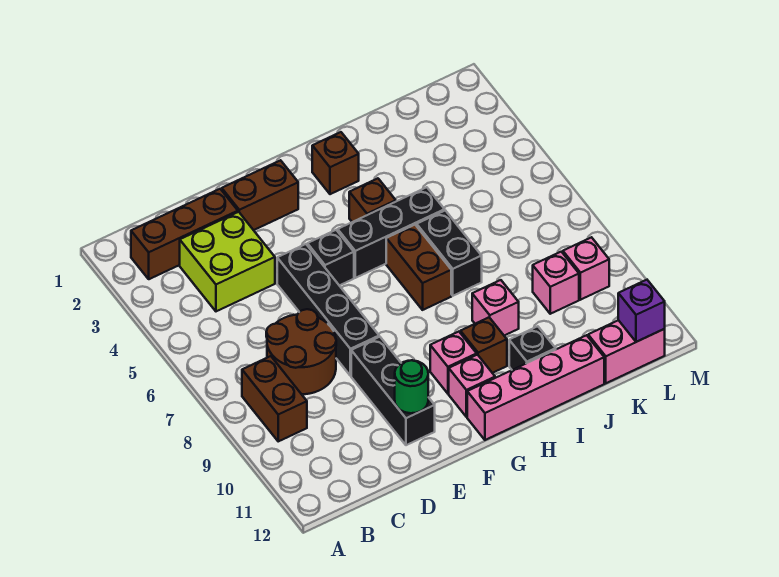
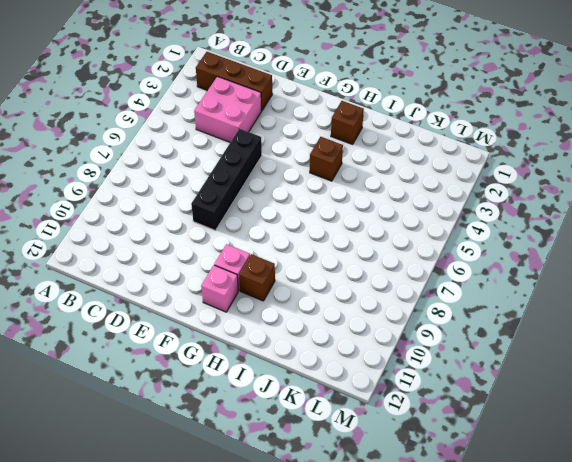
pink brick C3:D4 level 1 -> lime brick C3:D4 level 1
none -> brown brick B8:B9 level 1
none -> brown round brick C7:D8 level 1
none -> brown brick E2:F2 level 1

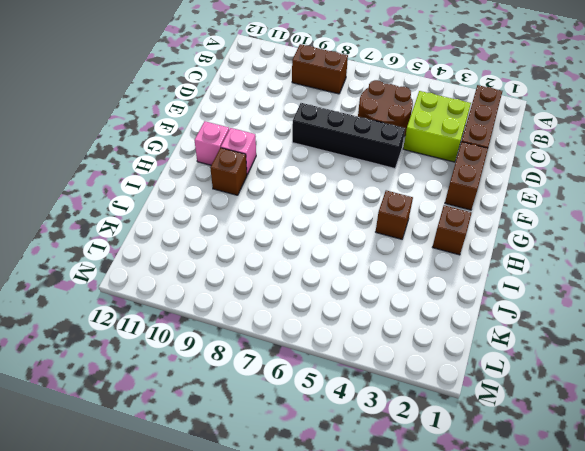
brown round brick C5:D6 level 1 -> brown round brick C7:D8 level 1
none -> black brick E9:E11 level 1
none -> black brick F5 level 1
none -> black brick G5:I5 level 1

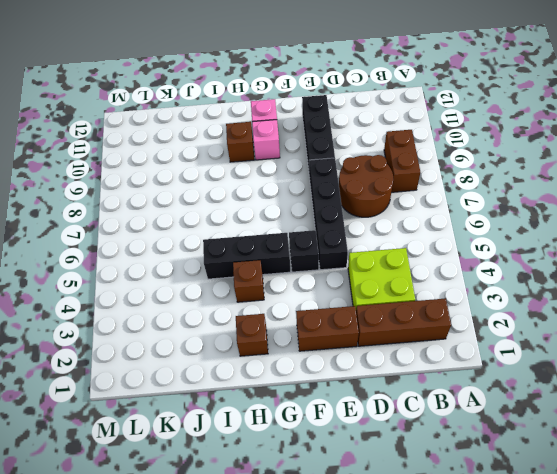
none -> pink brick G12:J12 level 1
none -> brown brick H6:H7 level 1
none -> black brick I6:I7 level 1

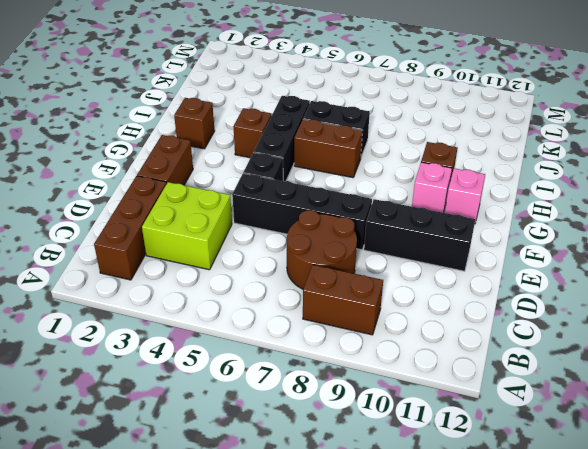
none -> pink brick G12:J12 level 1
none -> pink brick I9 level 1
none -> black brick I11 level 1

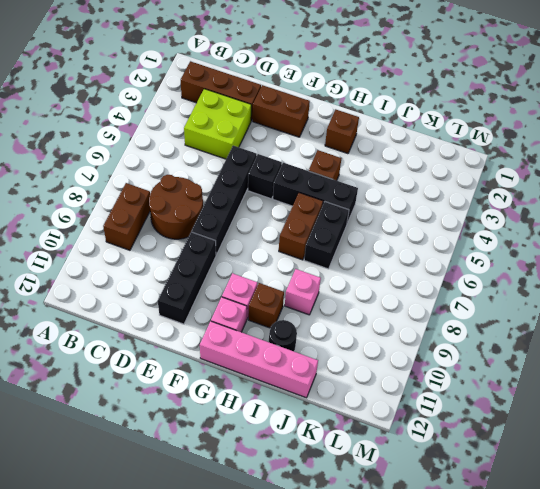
black round brick I11 level 1 -> black brick I11 level 1
none -> pink brick K9 level 1
none -> pink brick K12:L12 level 1
none -> pink brick L9 level 1

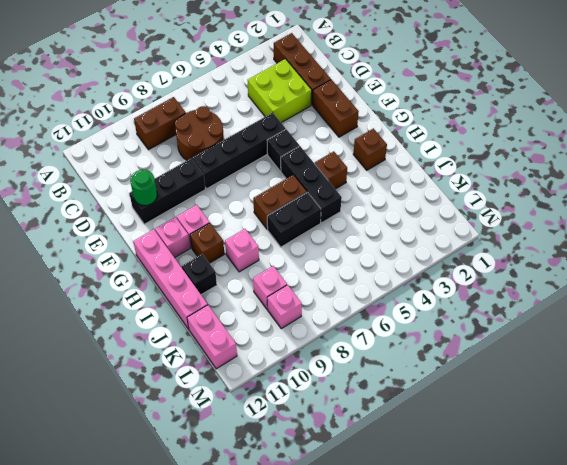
none -> purple brick L12 level 2

